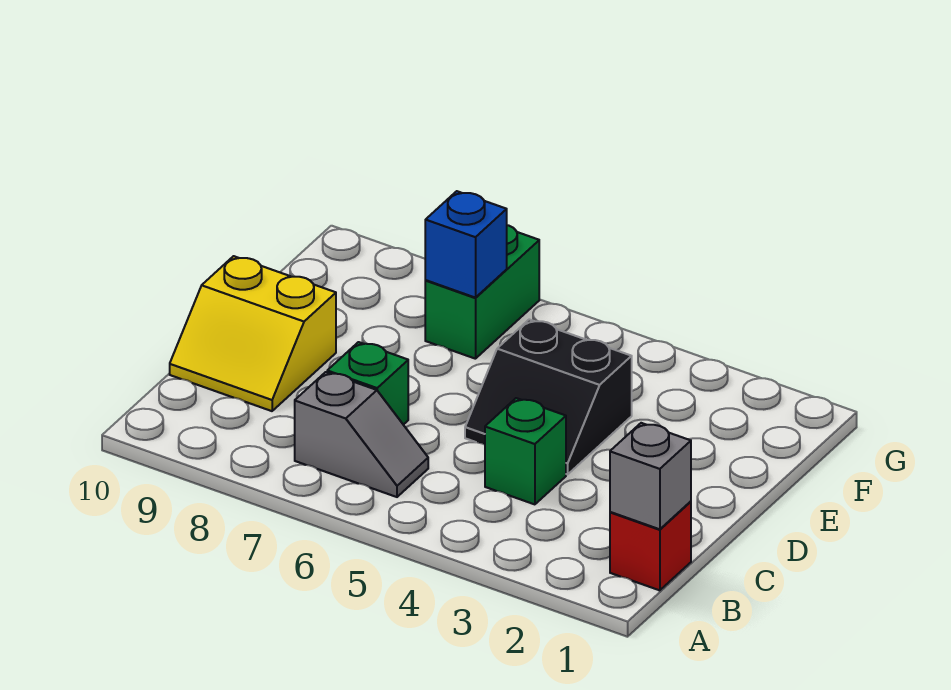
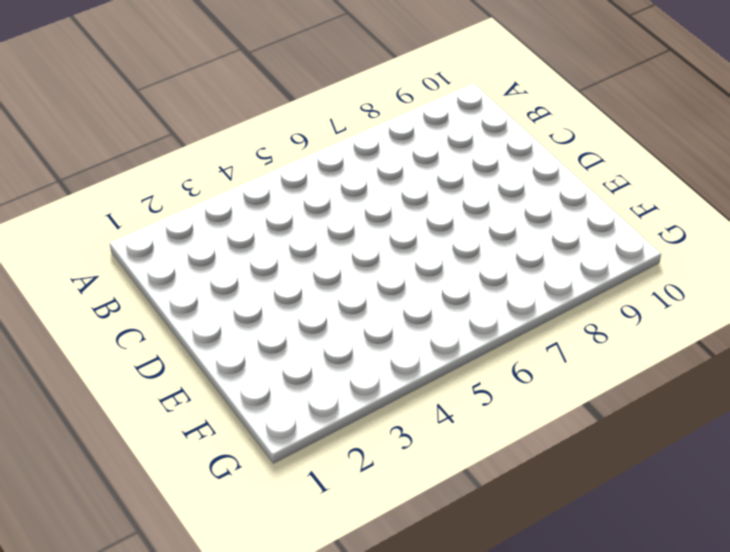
none -> red brick B1 level 1
none -> grey slope B6:B7 level 1 top 7

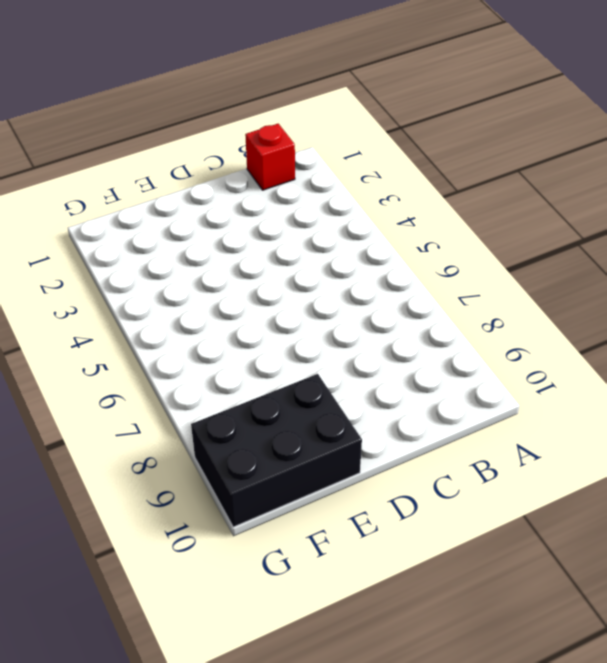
black brick E9:G10 level 1 -> none
none -> grey slope B6:B7 level 1 top 7
none -> green brick C4 level 1

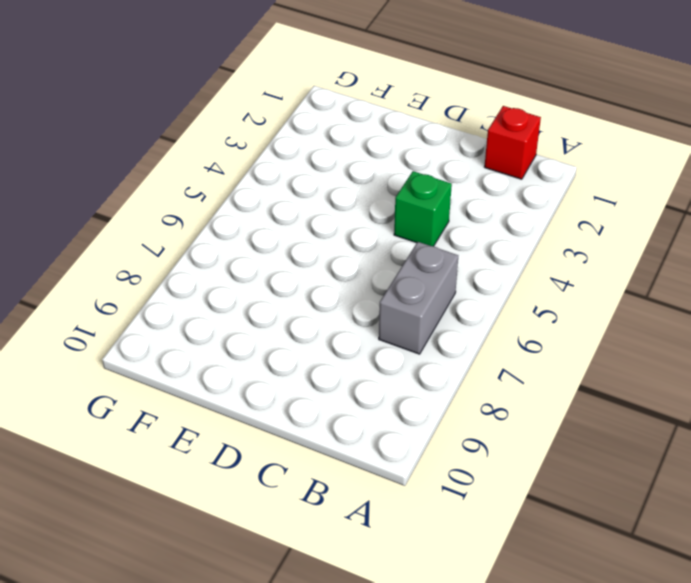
grey brick B6:B7 level 1 -> grey slope B6:B7 level 1 top 7
none -> green brick C7 level 1
none -> yellow slope C9:D10 level 1 top D

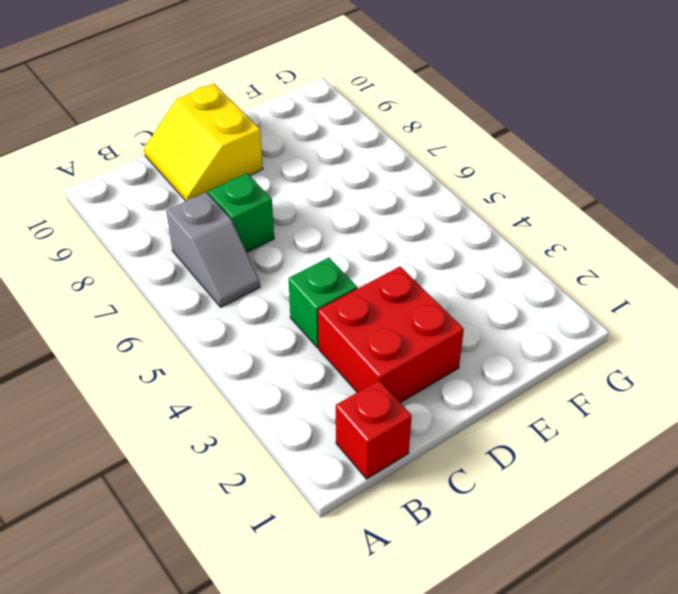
red brick C2:D3 level 1 -> none
none -> black slope D4:E5 level 1 top E
none -> green brick F7:G7 level 1

